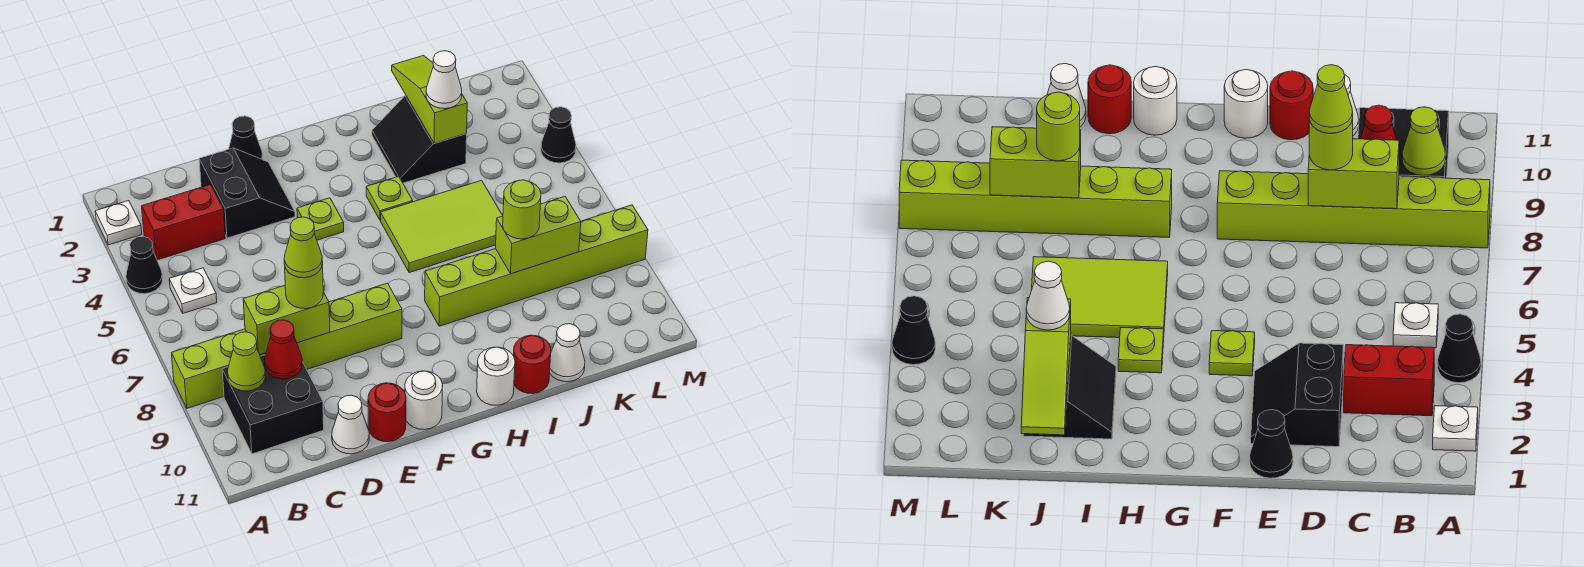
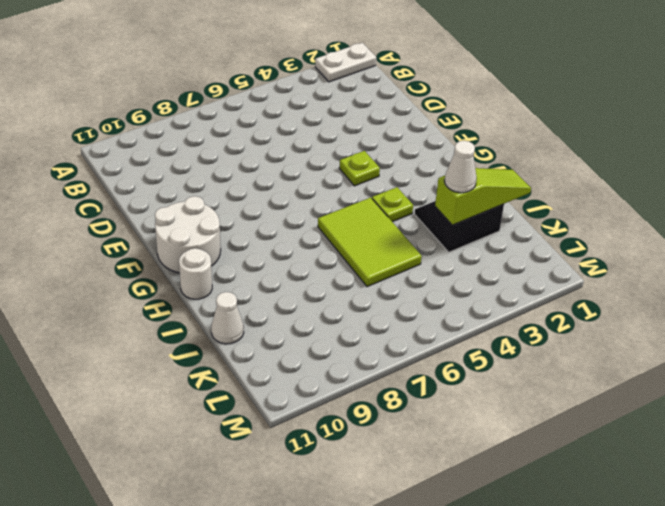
white plate A1:A2 level 1 -> white plate A2 level 1
white round brick F10:G11 level 1 -> white round brick F11 level 1
none -> black cone A4 level 1
none -> lime brick A8:F8 level 1
none -> red brick B3:C3 level 1

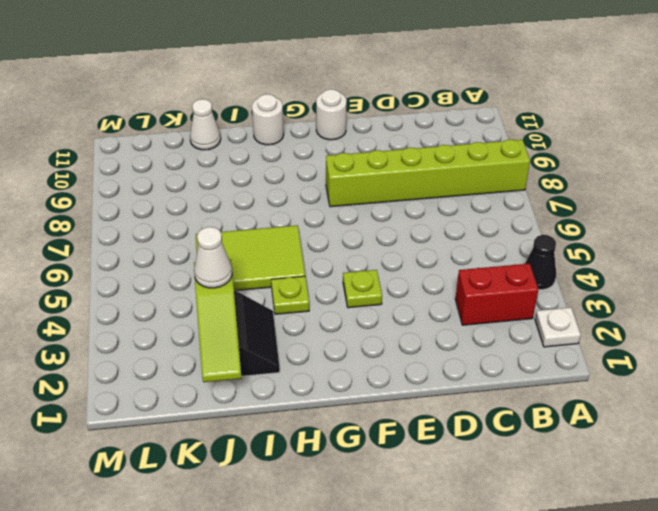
none -> white plate B5 level 1
none -> black brick B9:C10 level 1
none -> black slope D2:E3 level 1 top D

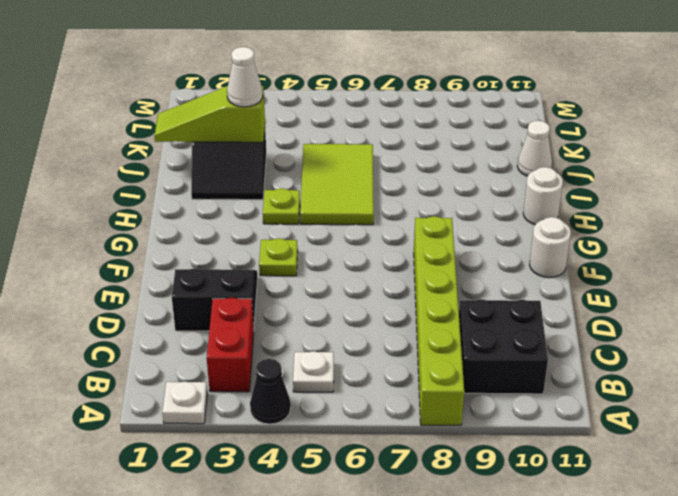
none -> white cone D11 level 1
none -> black cone E1 level 1
none -> red round brick E11 level 1

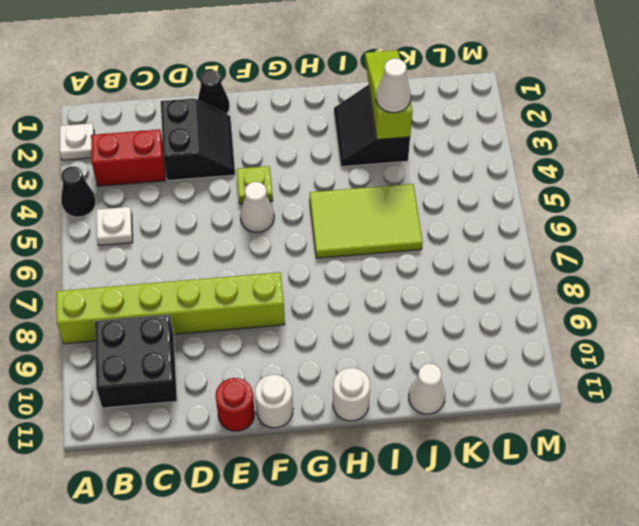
white cone F5 level 1 -> white cone D11 level 1
none -> lime plate H4 level 1
none -> lime brick H8:M8 level 1
none -> red round brick I11 level 1

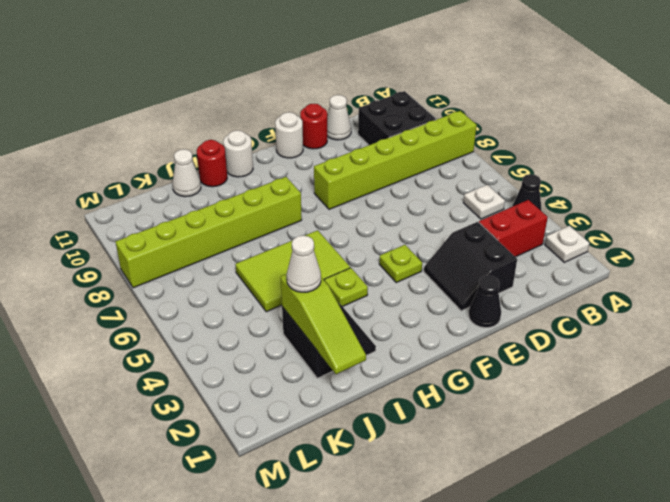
none -> black cone M4 level 1
none -> lime cone B9 level 2
none -> lime brick C8:D8 level 2

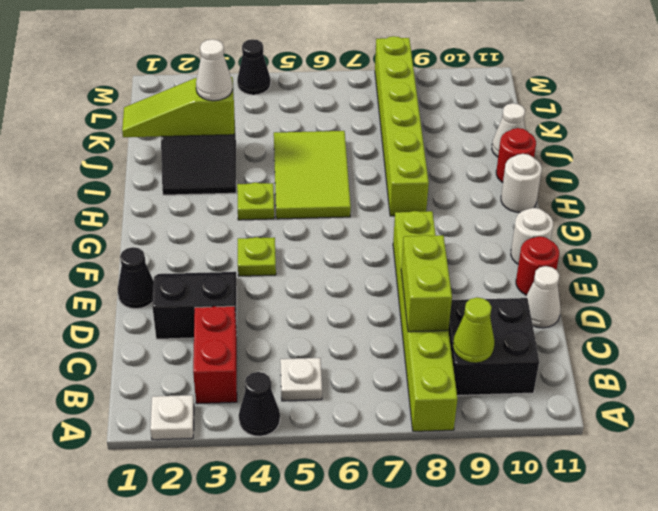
none -> red cone C9 level 2
none -> lime brick J8:K8 level 2
none -> lime round brick D8 level 3

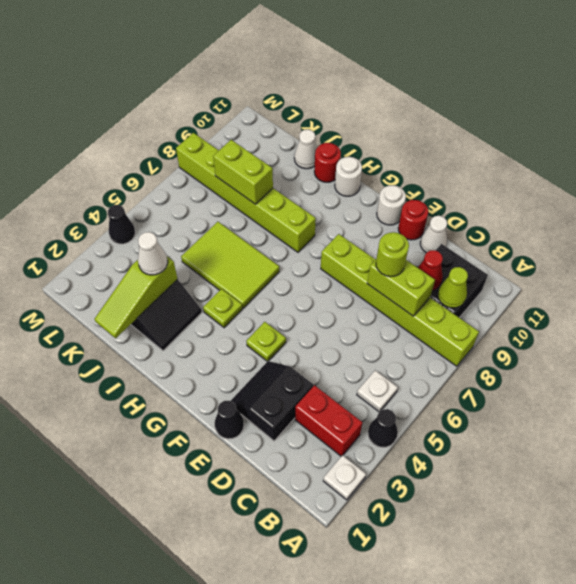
none -> lime round brick J8 level 3
none -> lime cone D8 level 4

